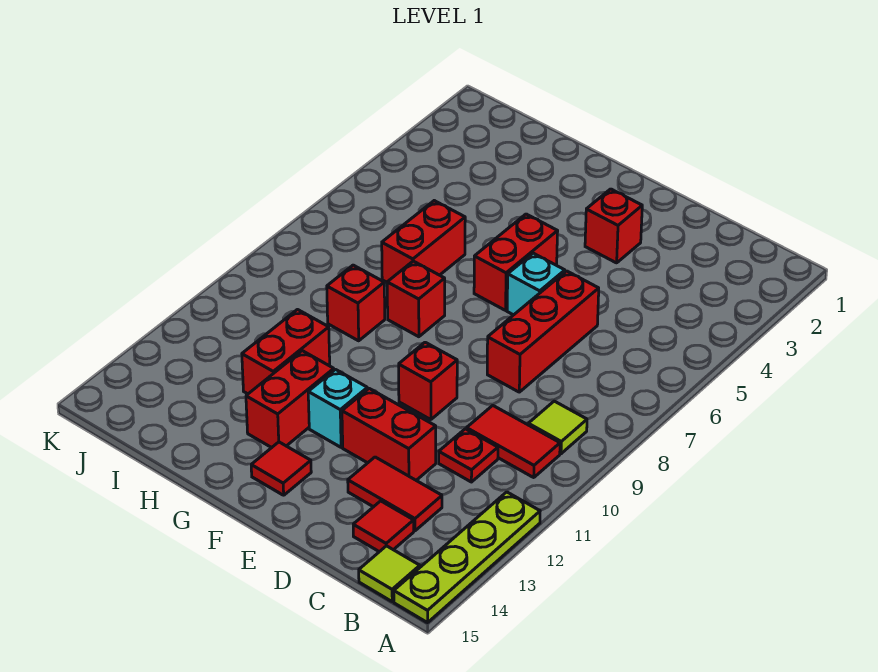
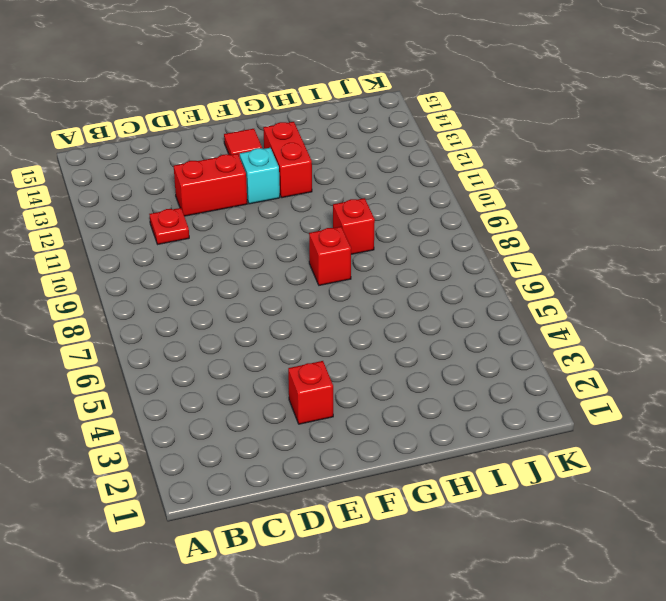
none -> lime plate A12:A15 level 1
none -> lime tile B9 level 1
none -> red tile B10:C10 level 1

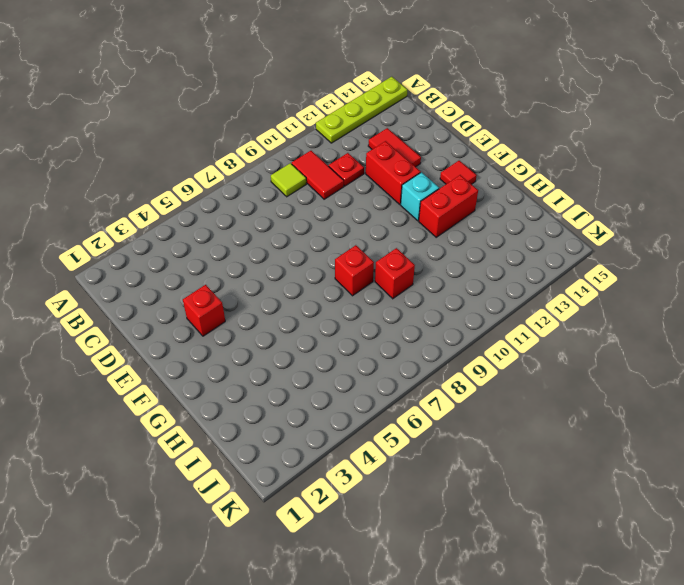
none -> lime tile B15 level 1
none -> red tile C14 level 1
none -> red brick D6:D8 level 1

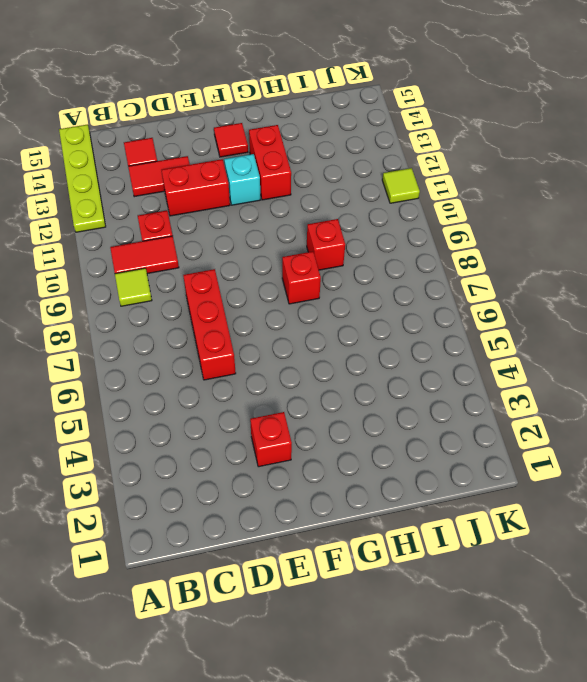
lime tile K11 level 1 -> lime tile B15 level 1
none -> cyan brick E6 level 1
none -> red brick E10 level 1
none -> red brick F5:F6 level 1

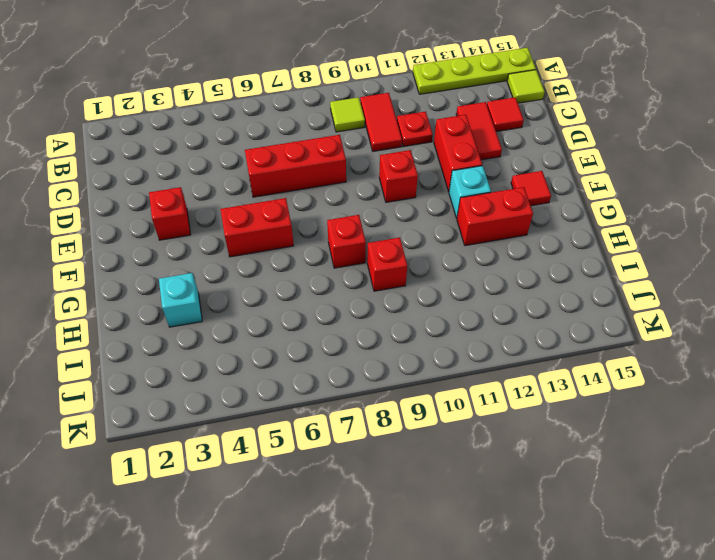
cyan brick H3 level 1 -> cyan brick E6 level 1
none -> red brick H6:H7 level 1
none -> red brick H11:H12 level 1

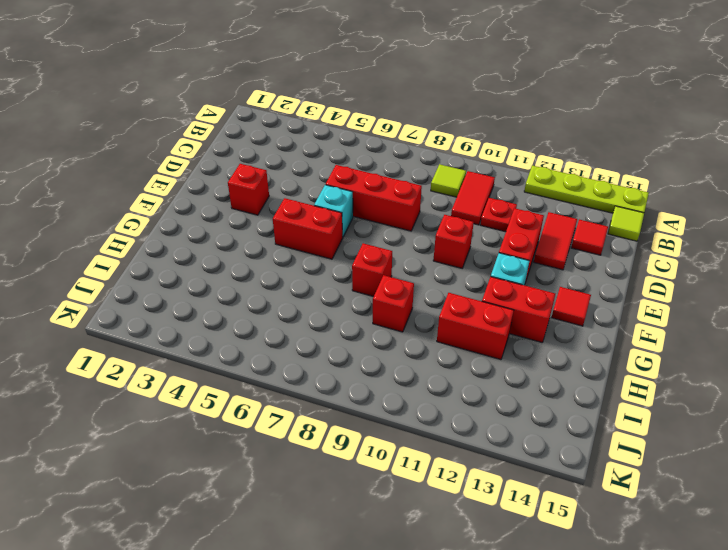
none -> red brick H6:H7 level 1

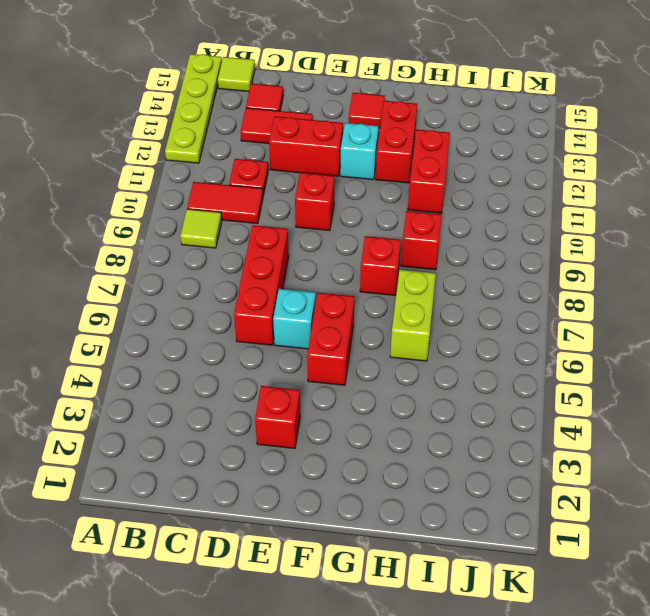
lime brick H6:H7 level 1 -> red brick H6:H7 level 1

